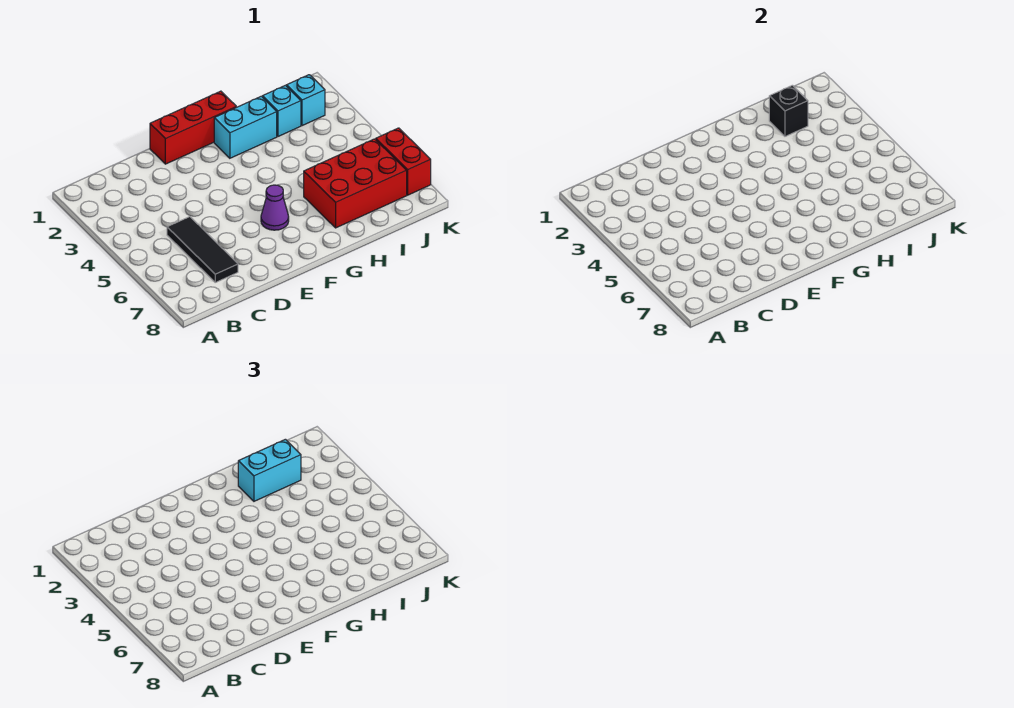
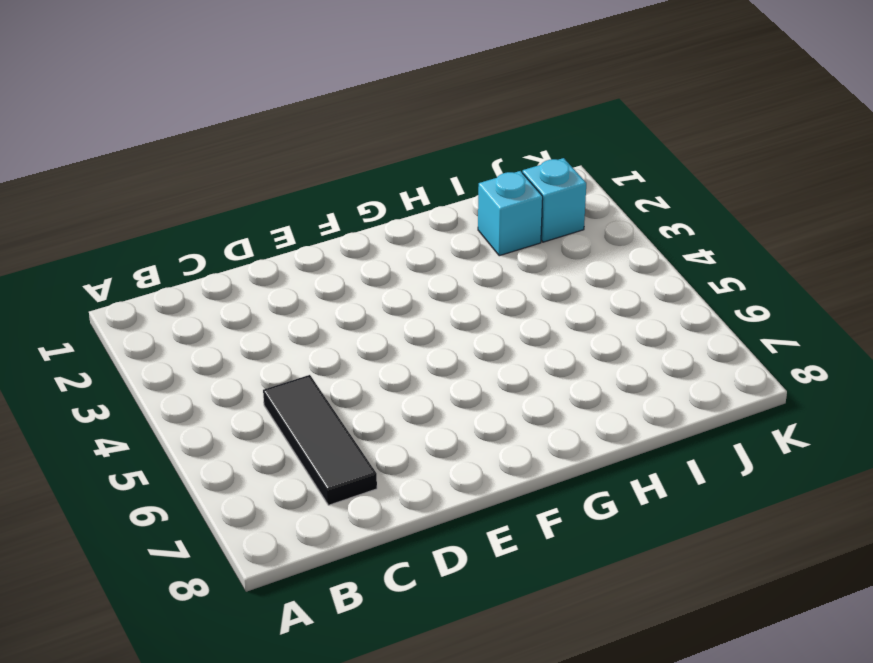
none -> red brick E1:G1 level 1
none -> purple cone F6 level 1

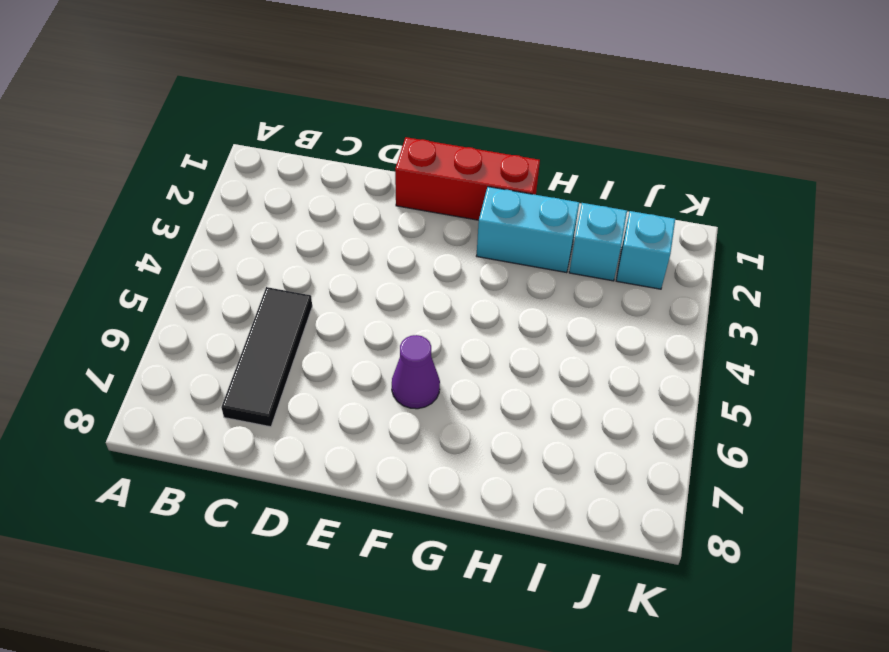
none -> red brick H6:J7 level 1
none -> red brick K6:K7 level 1

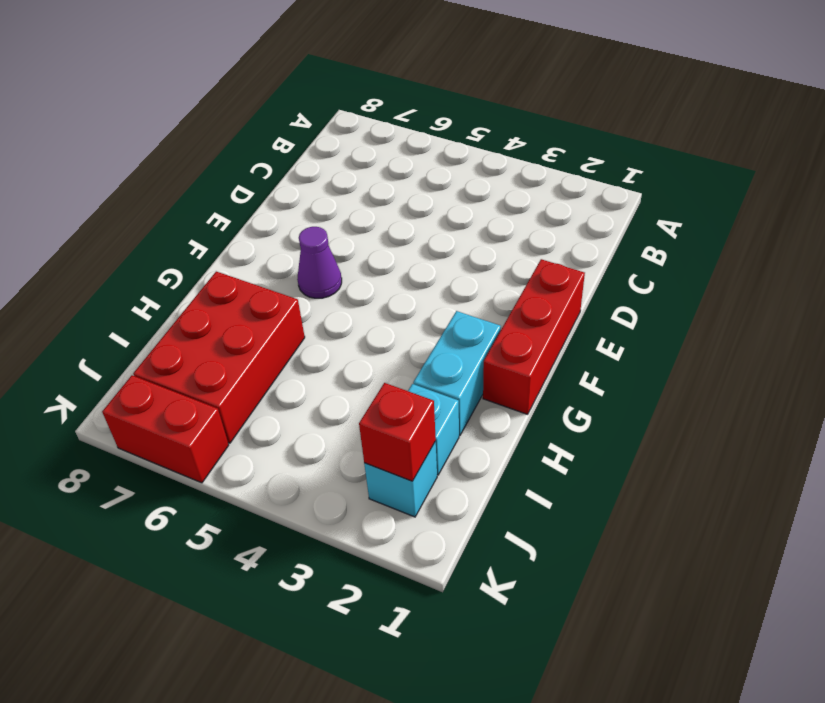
red brick J2 level 2 -> none
none -> black tile C5:C7 level 1
none -> black brick I2 level 2

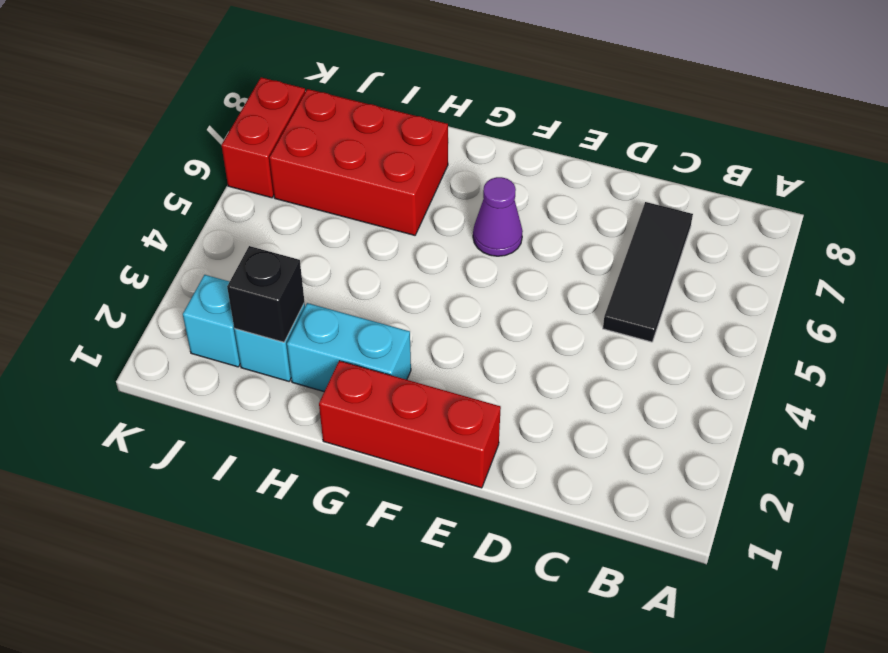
none -> cyan brick H2:I2 level 3

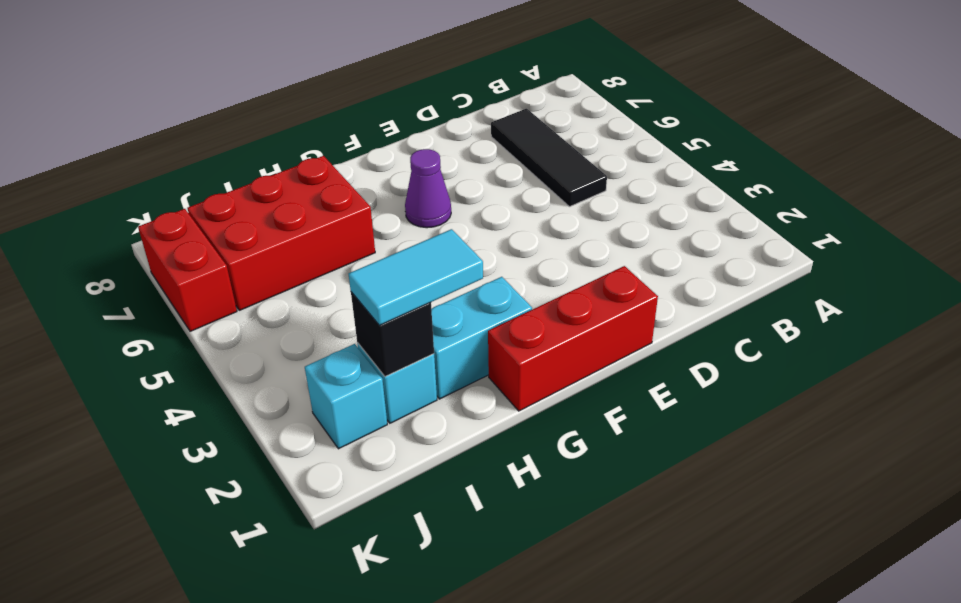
cyan tile H2:I2 level 3 -> cyan brick H2:I2 level 3

